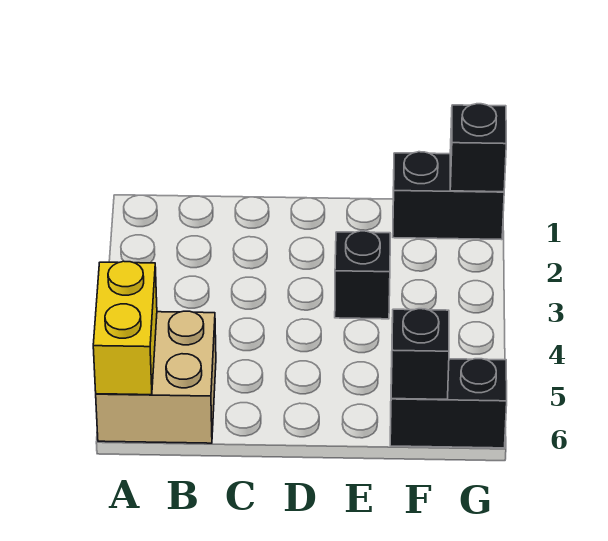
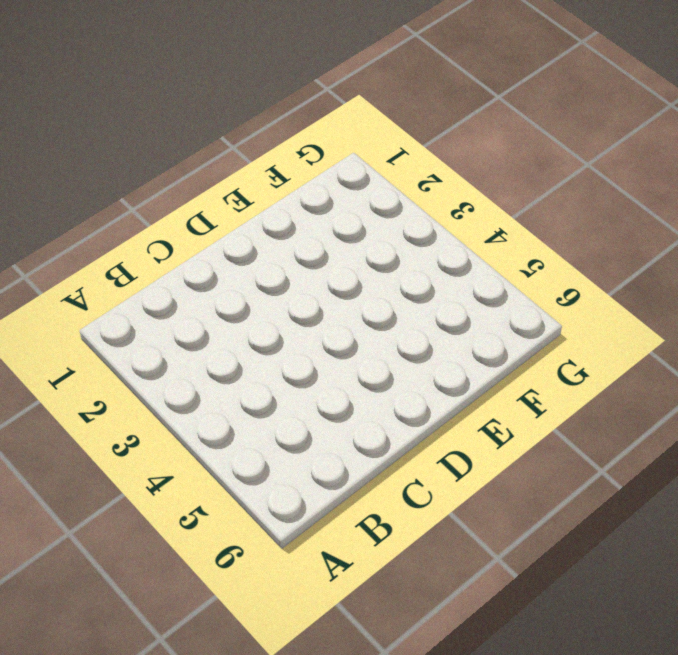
none -> tan brick A5:B6 level 1
none -> black brick E3 level 1

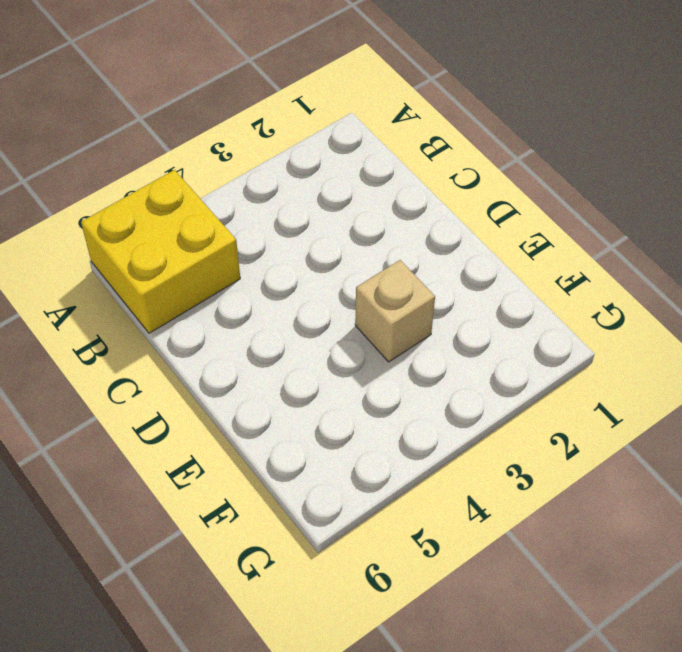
yellow brick A5:B6 level 1 -> tan brick A5:B6 level 1
tan brick E3 level 1 -> black brick E3 level 1
none -> black brick F1:G1 level 1
none -> black brick F6:G6 level 1

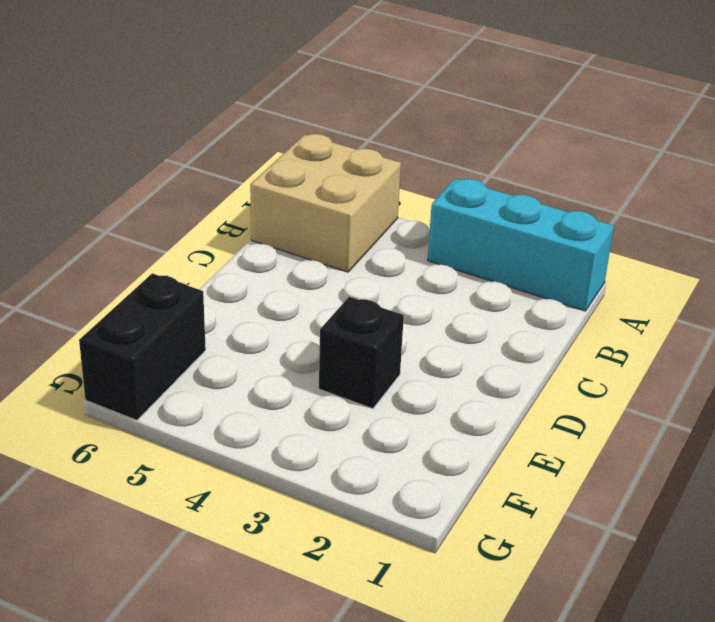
cyan brick A1:A3 level 1 -> none
none -> black brick F1:G1 level 1
none -> yellow brick A5:A6 level 2

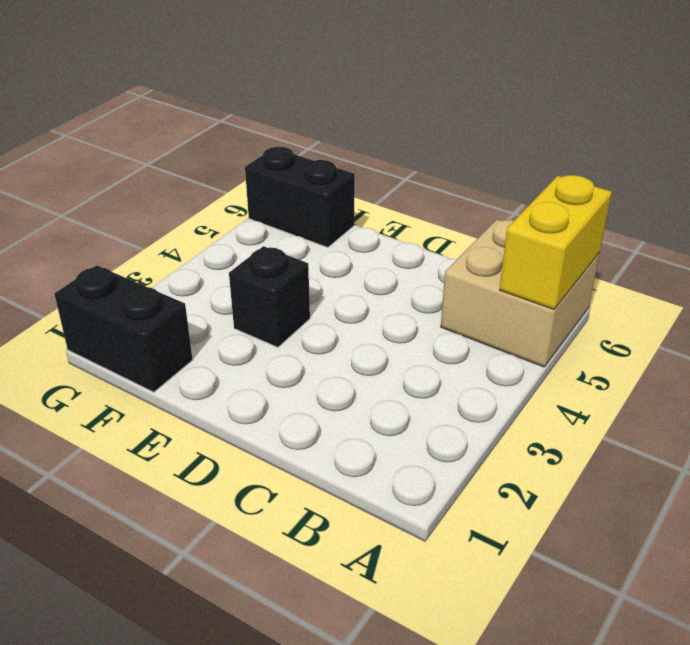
none -> black brick F6 level 2
none -> black brick G1 level 2

